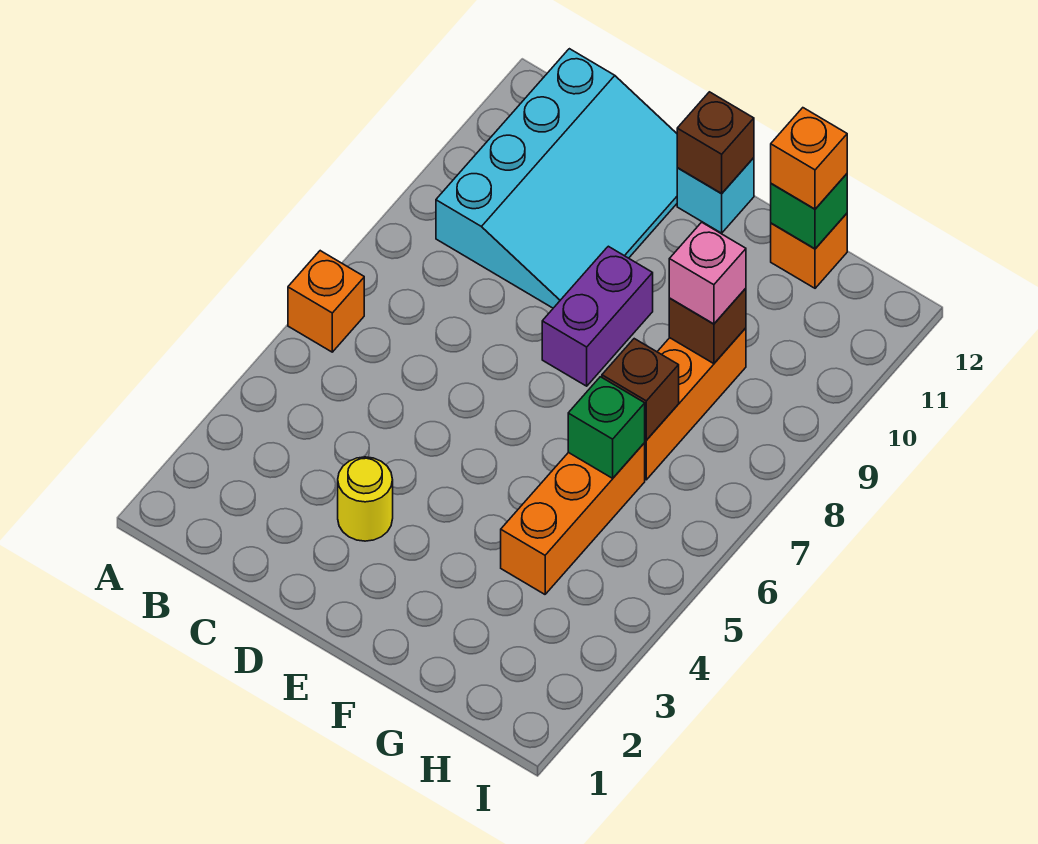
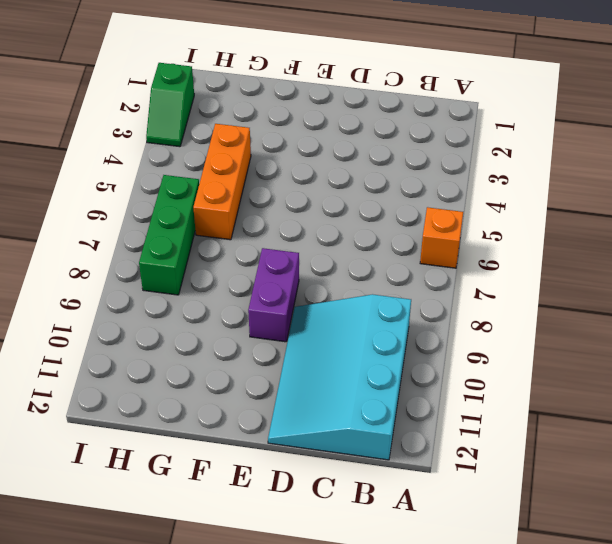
green brick H6:H8 level 1 -> none
green slope I2:I3 level 1 top 2 -> none
none -> yellow round brick D3 level 1
none -> cyan brick E12 level 1
none -> orange brick G7:G9 level 1

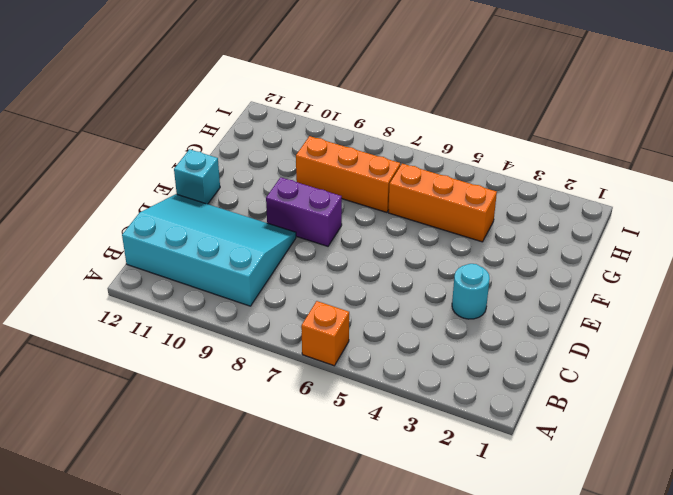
cyan round brick D3 level 1 -> yellow round brick D3 level 1
none -> orange brick G12 level 1
none -> brown brick E12 level 2
none -> green brick G6 level 2

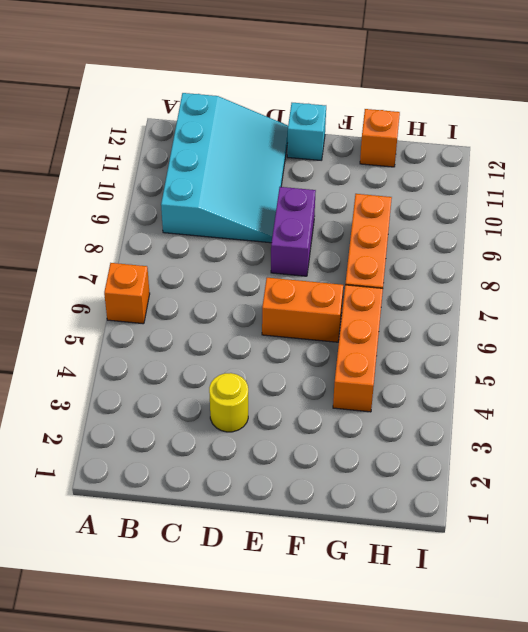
orange brick E6:F6 level 1 -> none
none -> brown brick E12 level 2
none -> green brick G6 level 2
none -> brown brick G7 level 2

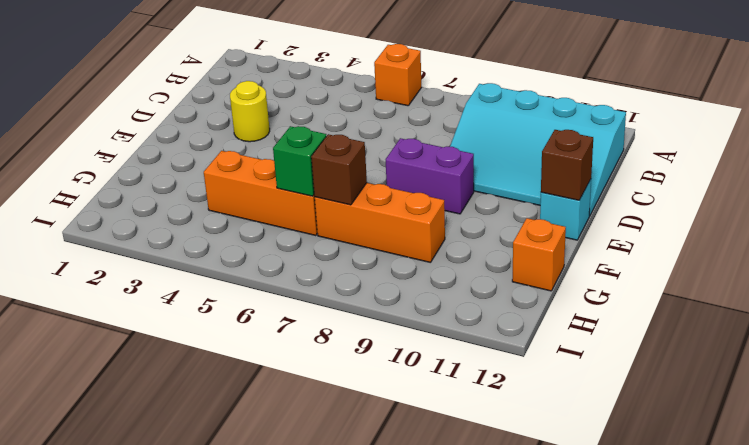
none -> brown brick G9 level 2
none -> green brick G12 level 2
none -> pink brick G9 level 3

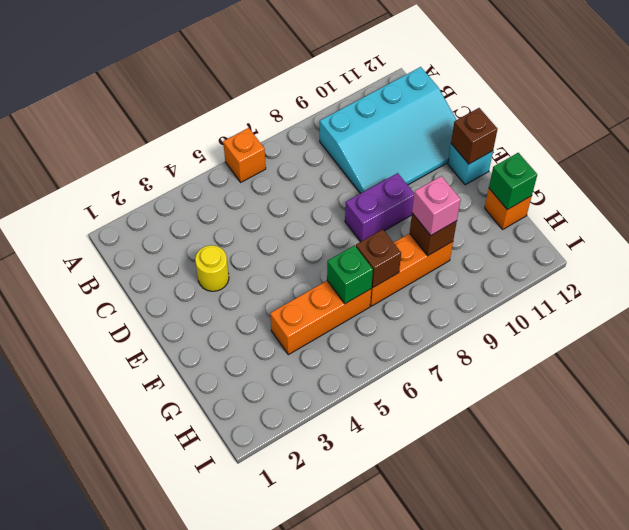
none -> orange brick G12 level 3

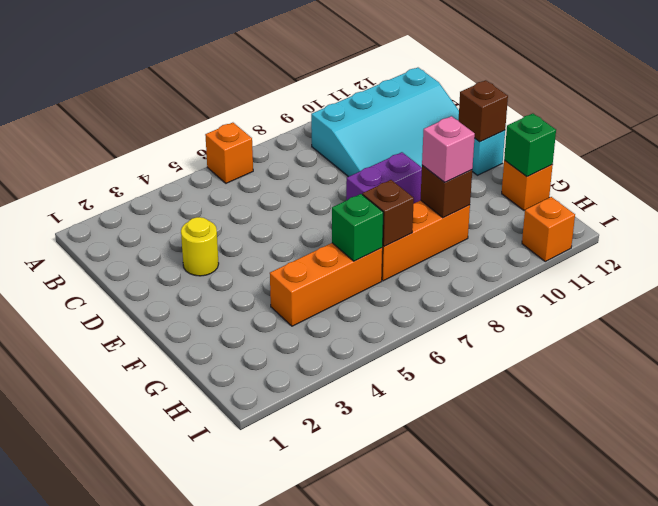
orange brick I11 level 1 -> orange brick G12 level 3

